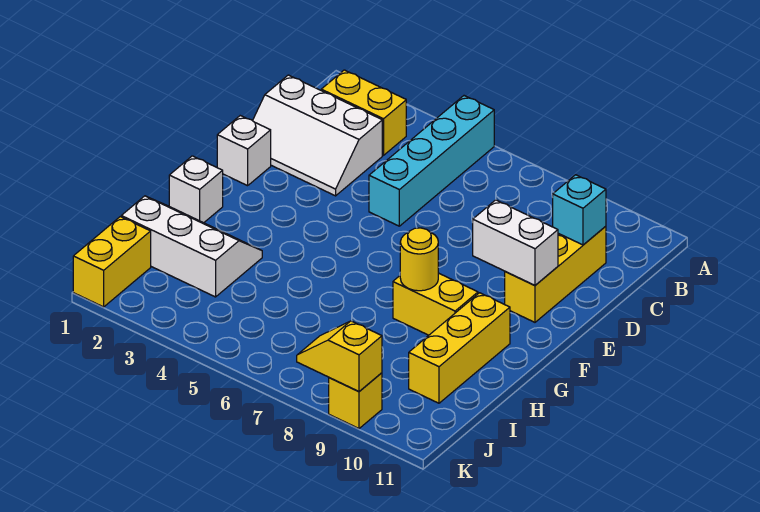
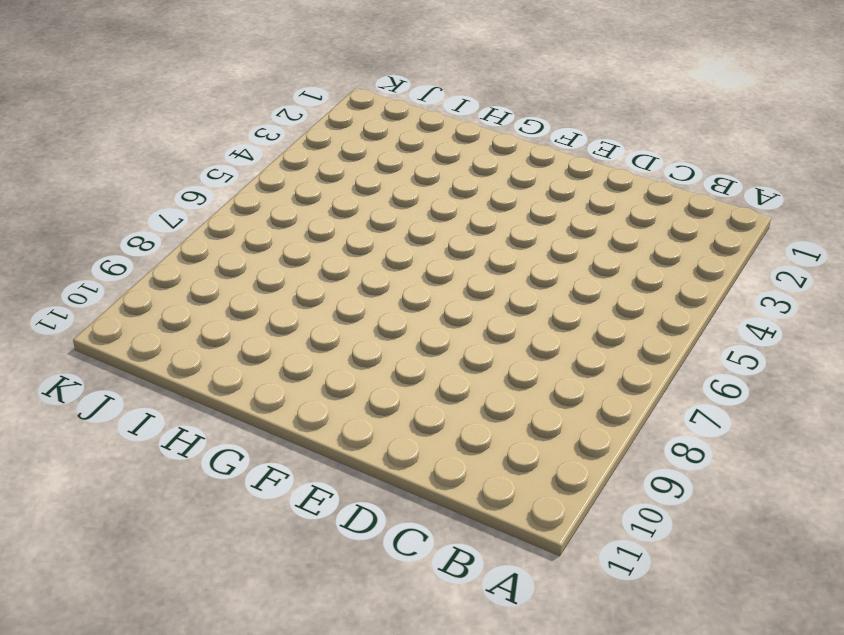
none -> cyan brick A5:D5 level 1
none -> yellow brick B2:B3 level 1
none -> white slope C1:D3 level 1 top C

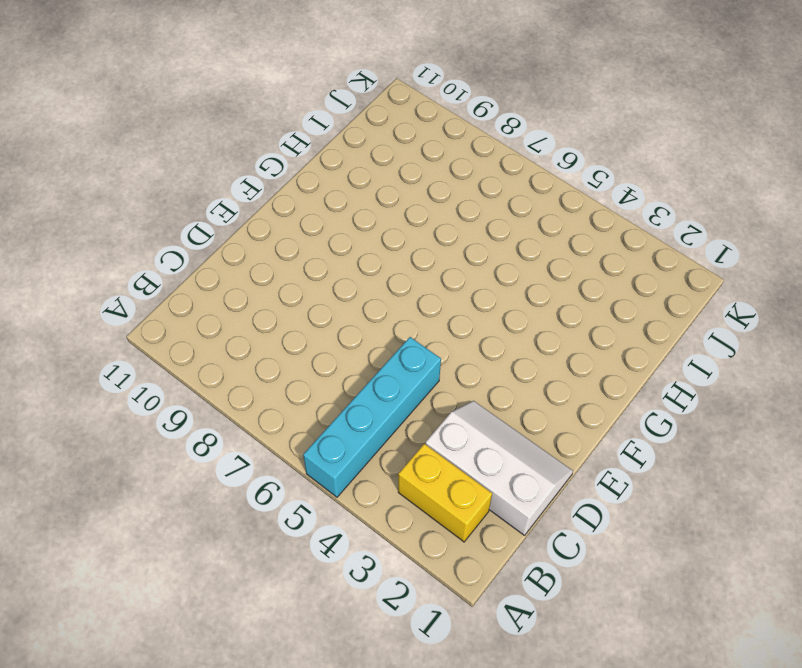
none -> yellow brick C10:E10 level 1
none -> white brick E1 level 1
none -> white brick G1 level 1

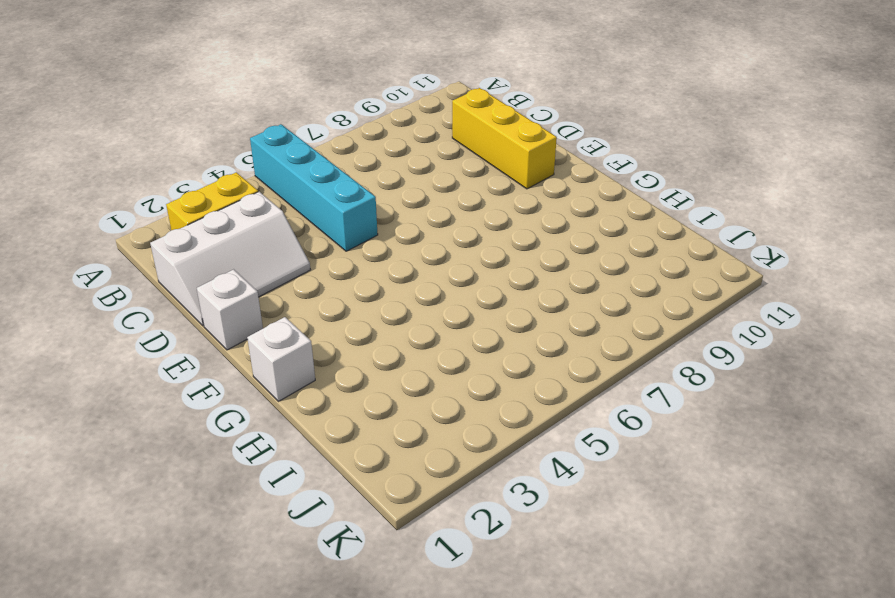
none -> yellow brick G8:G9 level 1
none -> yellow brick G10:I10 level 1
none -> white slope H1:I3 level 1 top I

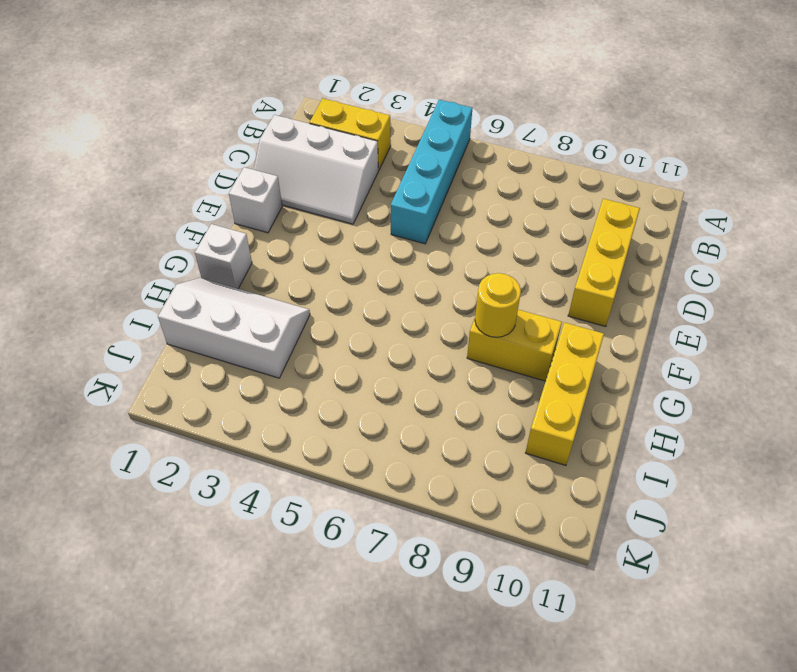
none -> yellow brick J1:K1 level 1
none -> yellow brick K9 level 1
none -> cyan brick C10 level 2

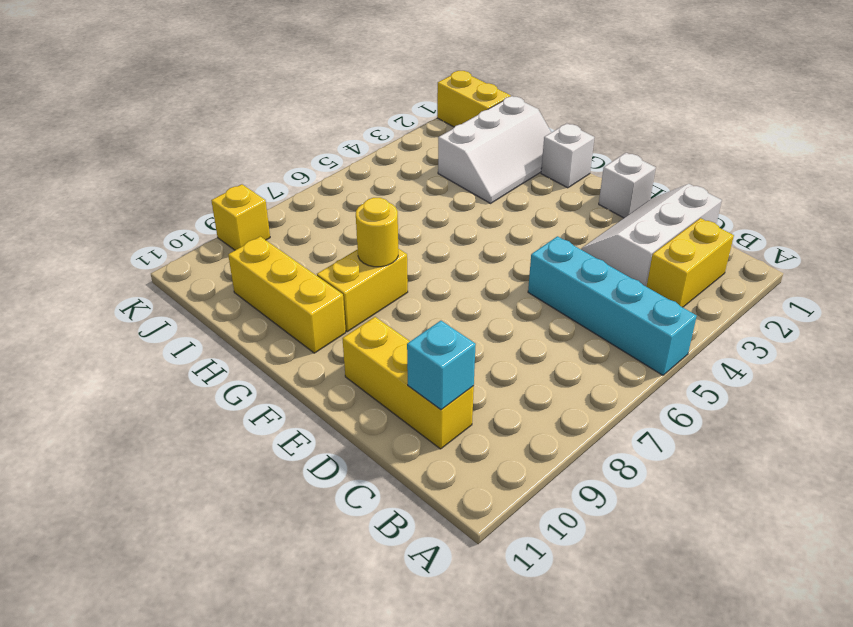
none -> white brick E9:E10 level 2
none -> yellow slope K8:K9 level 2 top 9

